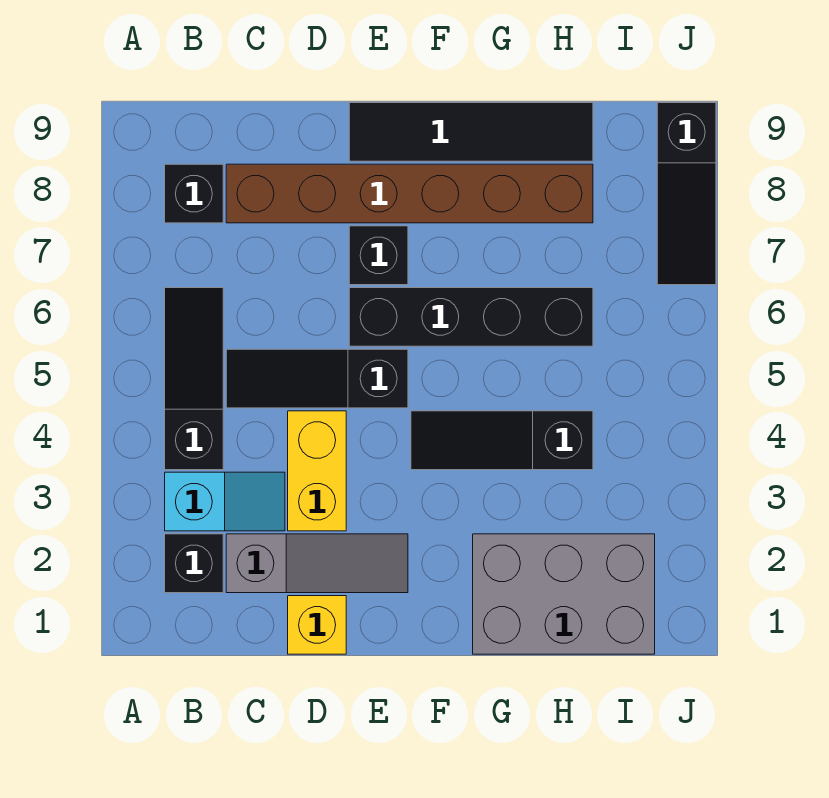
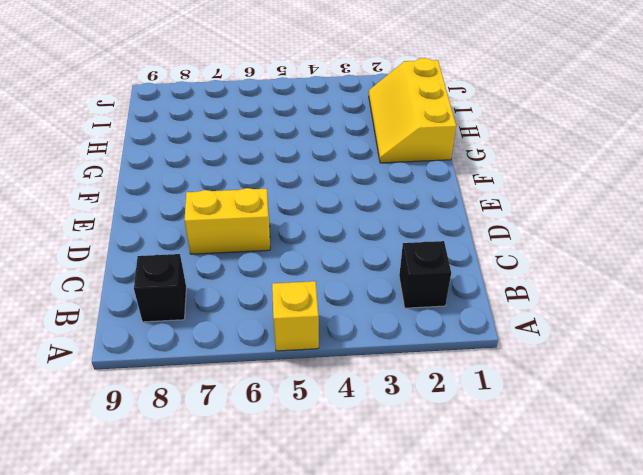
yellow brick A5 level 1 -> yellow brick D1 level 1
yellow brick D6:D7 level 1 -> yellow brick D3:D4 level 1
yellow slope G1:I2 level 1 top 1 -> grey brick G1:I2 level 1
none -> cyan slope B3:C3 level 1 top B
none -> black slope B4:B6 level 1 top 4
none -> grey slope C2:E2 level 1 top C

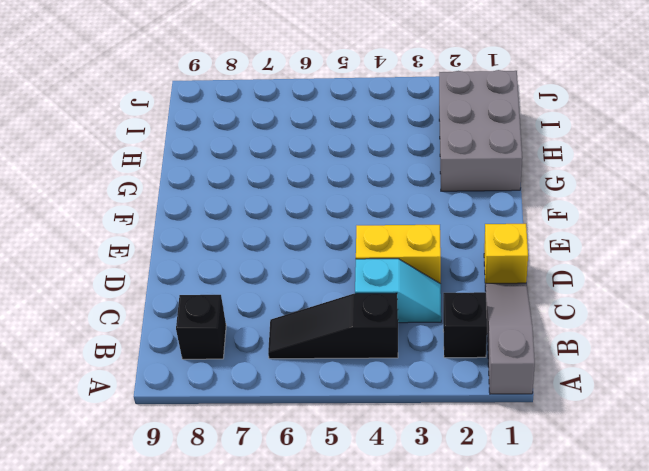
grey slope A1:C1 level 1 top A -> grey slope C2:E2 level 1 top C
cyan slope C3:C4 level 1 top 4 -> cyan slope B3:C3 level 1 top B
none -> black slope C5:E5 level 1 top E
none -> brown brick C8:H8 level 1
none -> black brick E6:H6 level 1

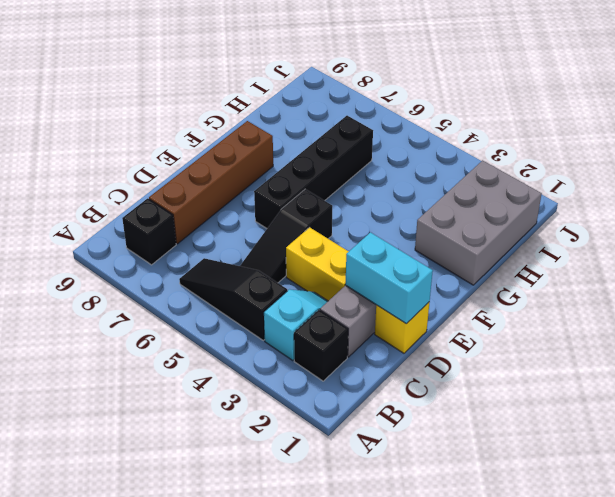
brown brick C8:F8 level 1 -> brown brick C8:H8 level 1
cyan brick D1:D2 level 2 -> none
none -> black brick E7 level 1
none -> black tile E9:H9 level 1
none -> black slope F4:H4 level 1 top H

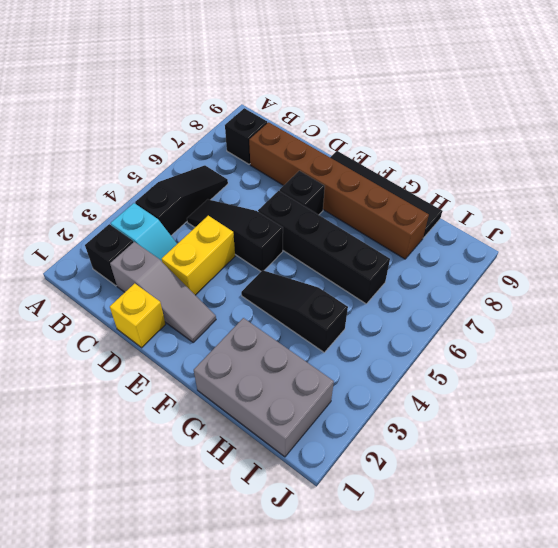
none -> black slope J7:J9 level 1 top 9

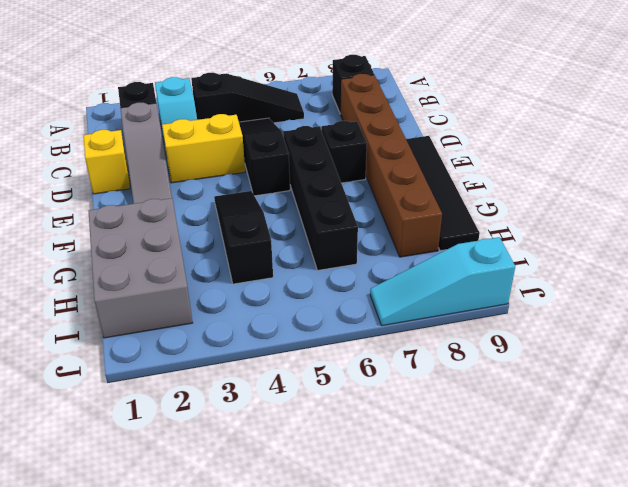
cyan slope J7:J9 level 1 top 9 -> black slope J7:J9 level 1 top 9

